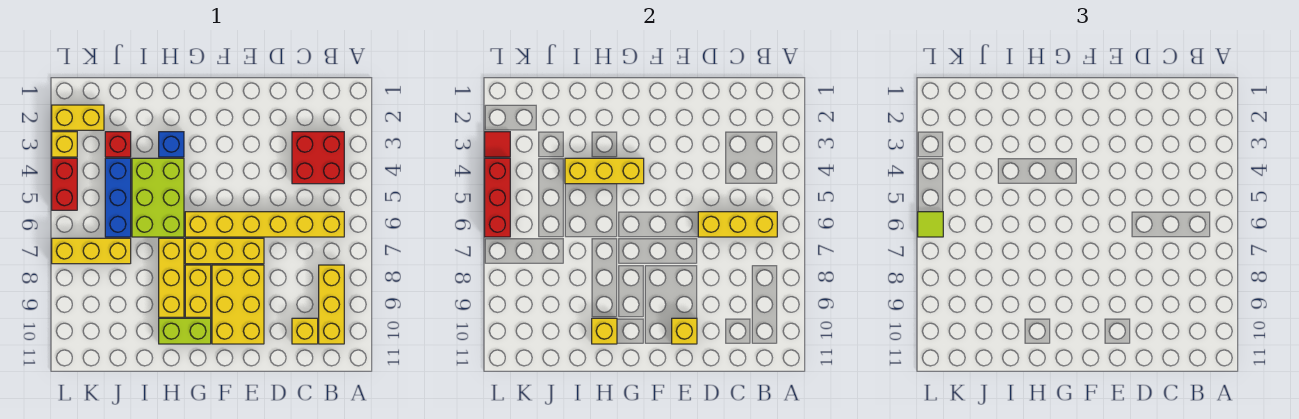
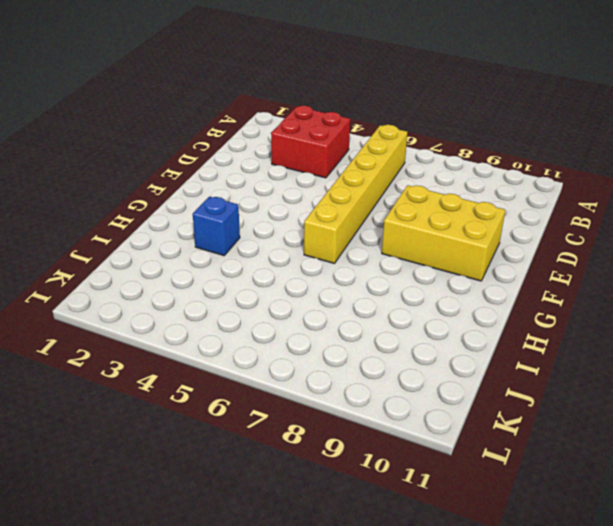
none -> yellow brick B8:B10 level 1
none -> yellow brick C10 level 1
none -> yellow brick E7:G7 level 1

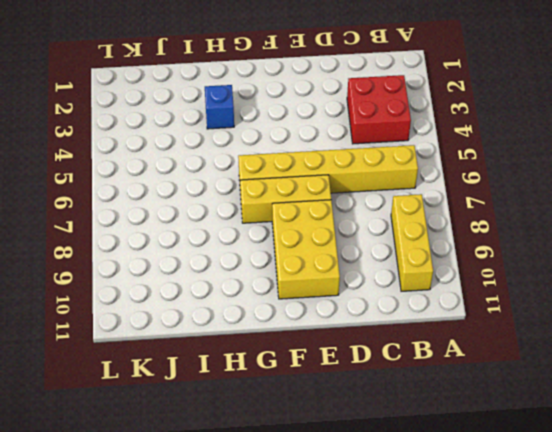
none -> yellow brick C10 level 1
none -> yellow brick G8:G9 level 1
none -> lime brick G10:H10 level 1

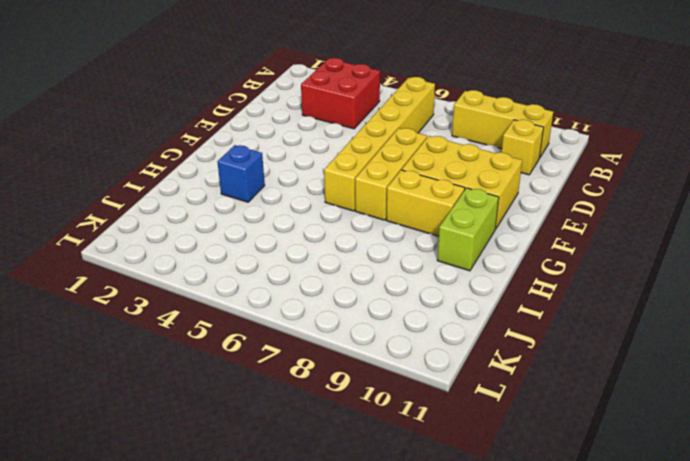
none -> lime brick H4:I6 level 1
none -> yellow brick H7:H9 level 1
none -> red brick J3 level 1

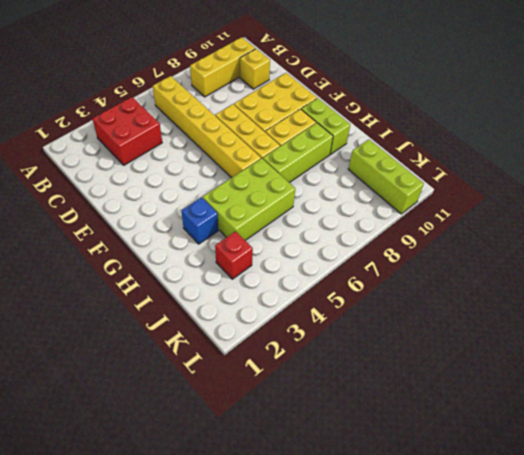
lime brick H7:H9 level 1 -> yellow brick H7:H9 level 1
lime brick J10:L10 level 1 -> none
none -> blue brick J4:J6 level 1
none -> yellow brick J7:L7 level 1
none -> yellow brick K2:L2 level 1

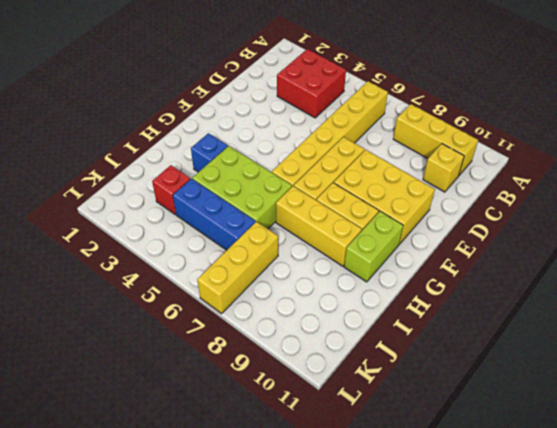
none -> yellow brick K2:L2 level 1
none -> yellow brick L3 level 1
none -> red brick L4:L5 level 1

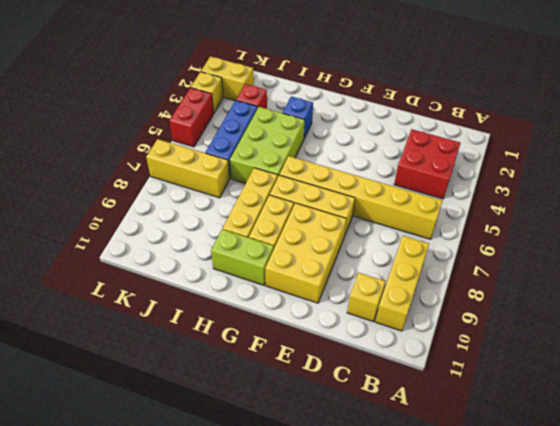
none -> yellow brick B6:D6 level 2
none -> yellow brick E10 level 2
none -> yellow brick G4:I4 level 2

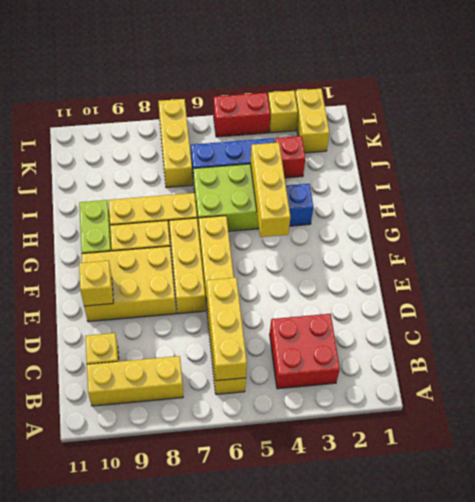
none -> yellow brick H10 level 2
none -> red tile L3 level 2
none -> red brick L4:L6 level 2

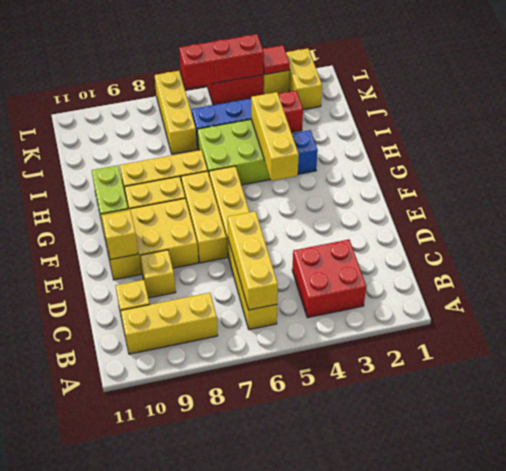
yellow brick D9 level 1 -> yellow brick H10 level 2
none -> lime tile L6 level 3

